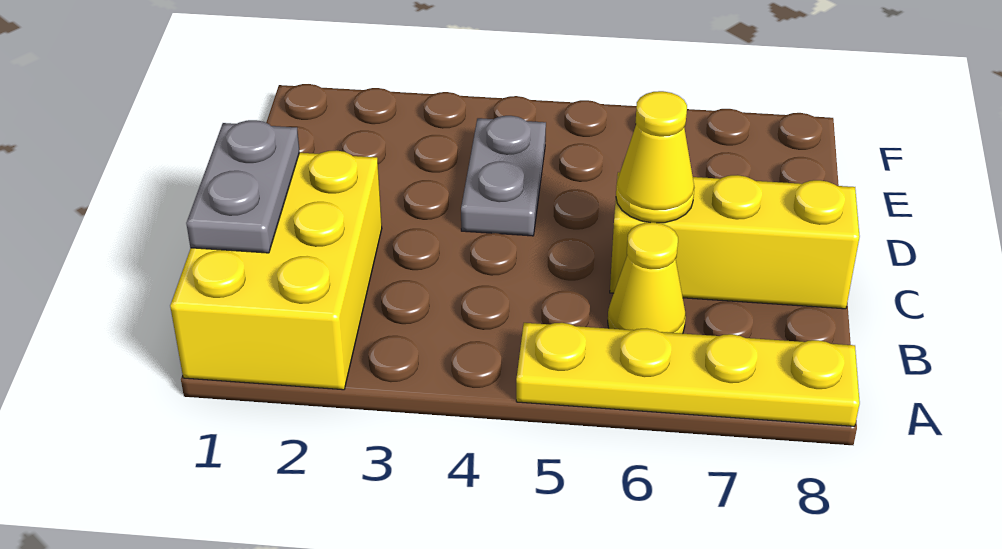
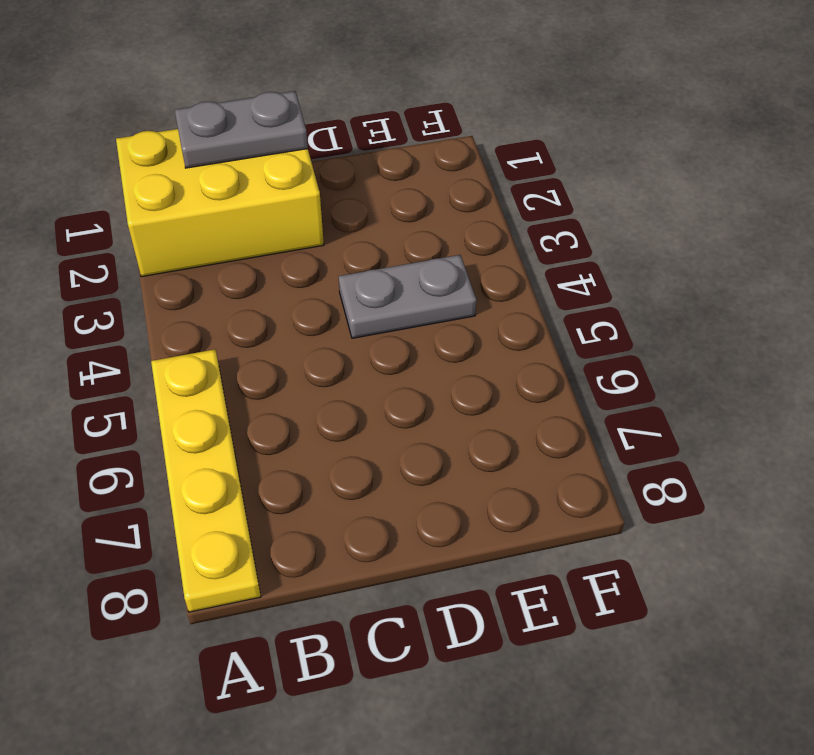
none -> yellow cone B6 level 1
none -> yellow brick C6:C8 level 1

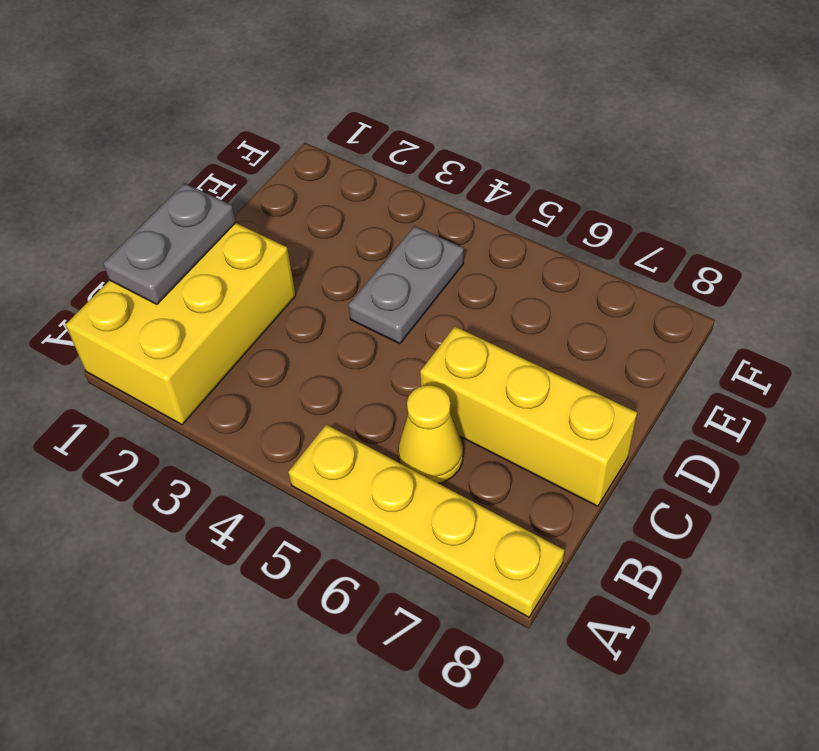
none -> yellow cone C6 level 2

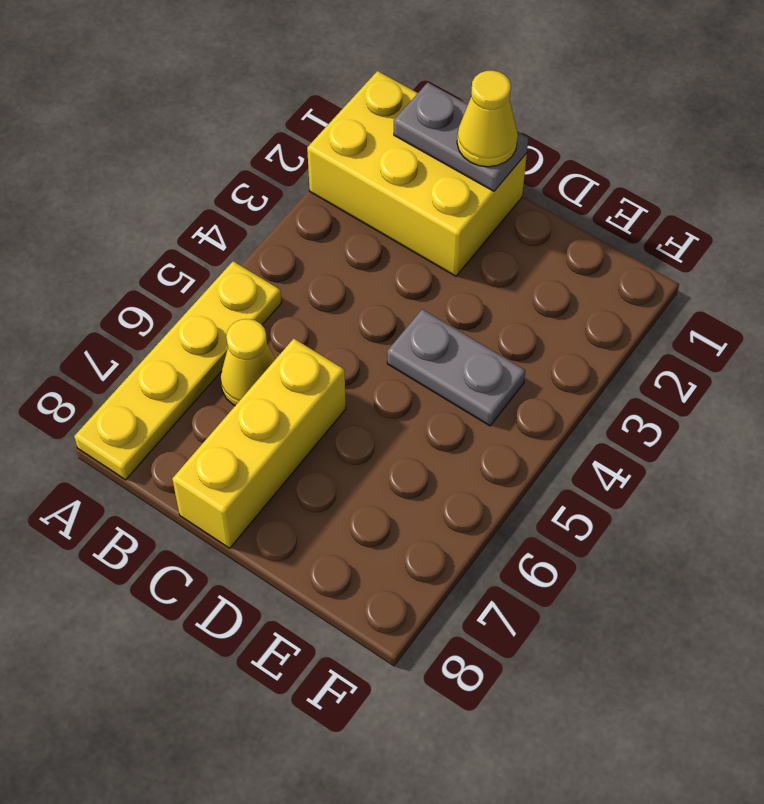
yellow cone C1 level 3 -> yellow cone C6 level 2

